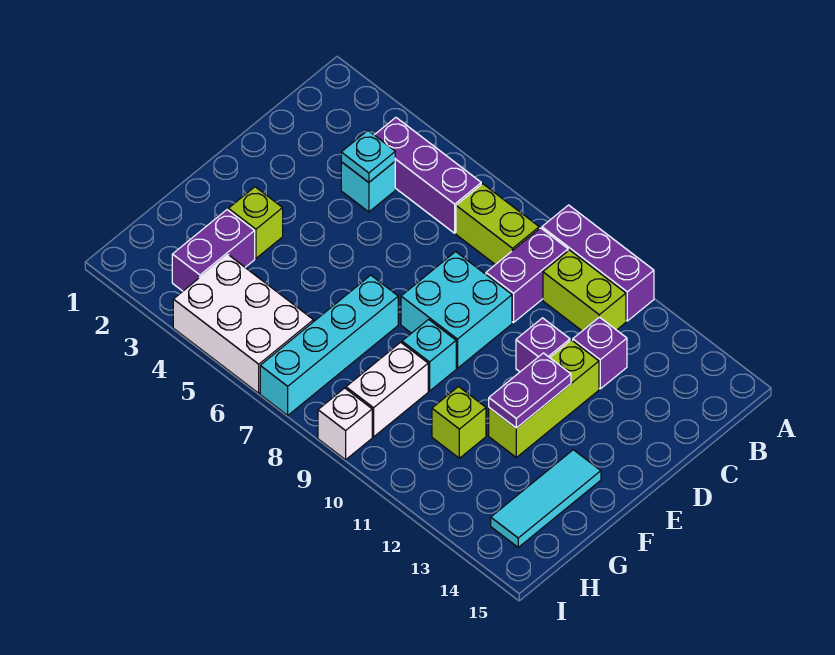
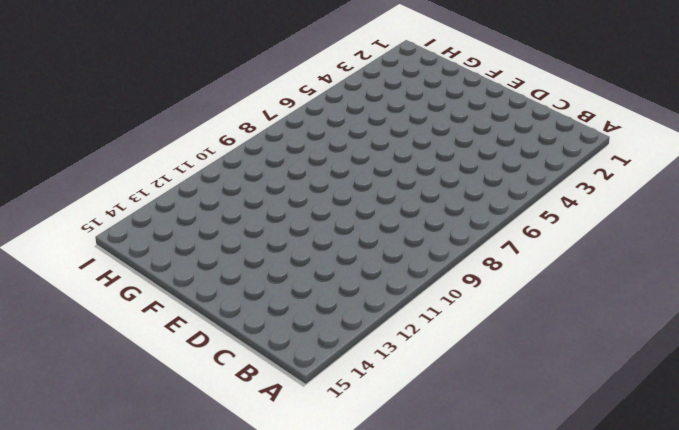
none -> purple brick A9:A11 level 1
none -> purple brick B4:B6 level 1
none -> lime brick B7:B8 level 1

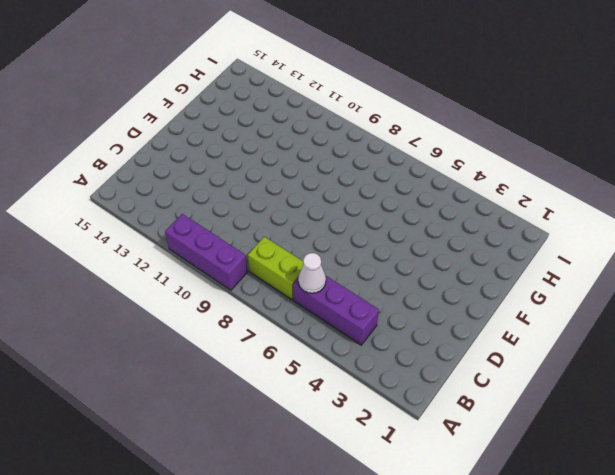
white cone B6 level 2 -> none
none -> purple brick B9:C9 level 1
none -> lime brick B10:B11 level 1
none -> cyan brick C4 level 1

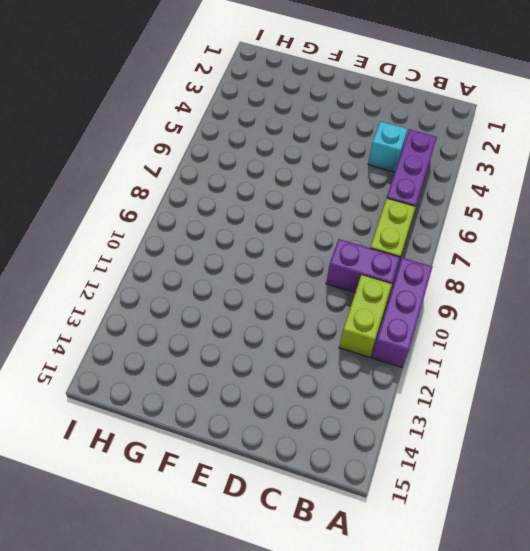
none -> purple brick C12 level 1
none -> cyan brick D8:E9 level 1
none -> purple brick D11 level 1

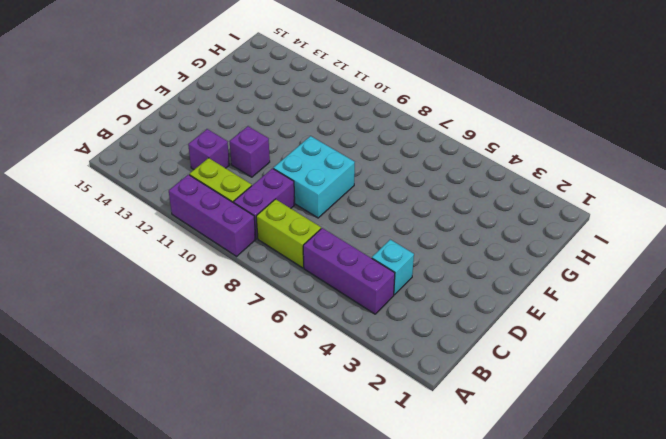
none -> lime brick D12:F12 level 1
none -> lime brick F3 level 1
none -> cyan brick F7:I7 level 1

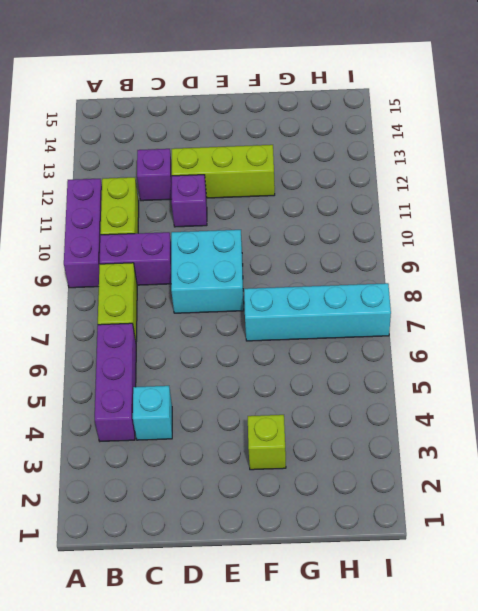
none -> cyan brick F9 level 1
none -> cyan tile F14:H14 level 1
none -> purple brick G3:H3 level 1

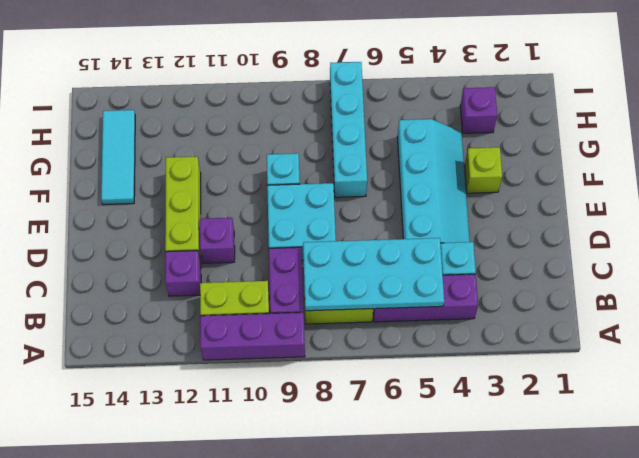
cyan plate B5:C8 level 2 -> none
cyan slope D4:G5 level 1 top 5 -> none
purple brick H3 level 1 -> purple brick G3:H3 level 1
none -> white brick G9:H9 level 1
none -> lime brick G11 level 1
none -> white brick H4:I6 level 1

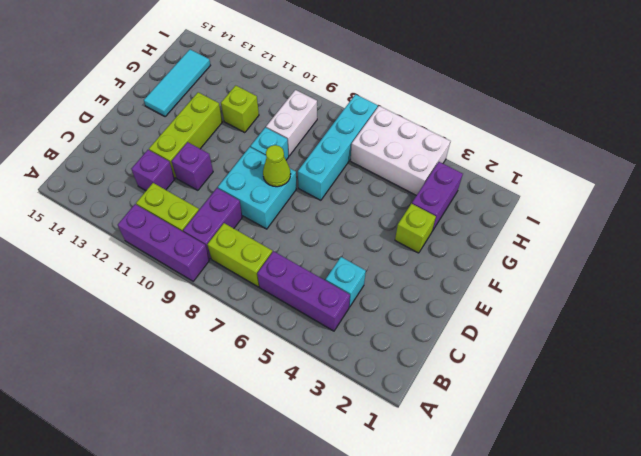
lime cone E8 level 2 -> none
none -> white brick I9 level 1
none -> cyan plate C4 level 2
none -> purple plate E12:F12 level 2

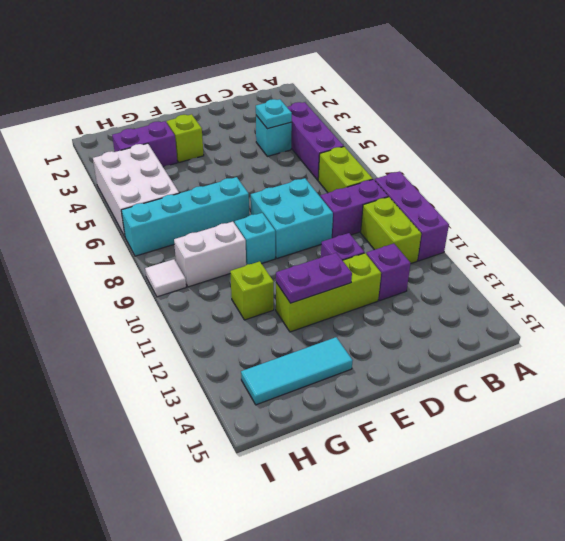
white tile I9 level 1 -> white brick I9 level 1

